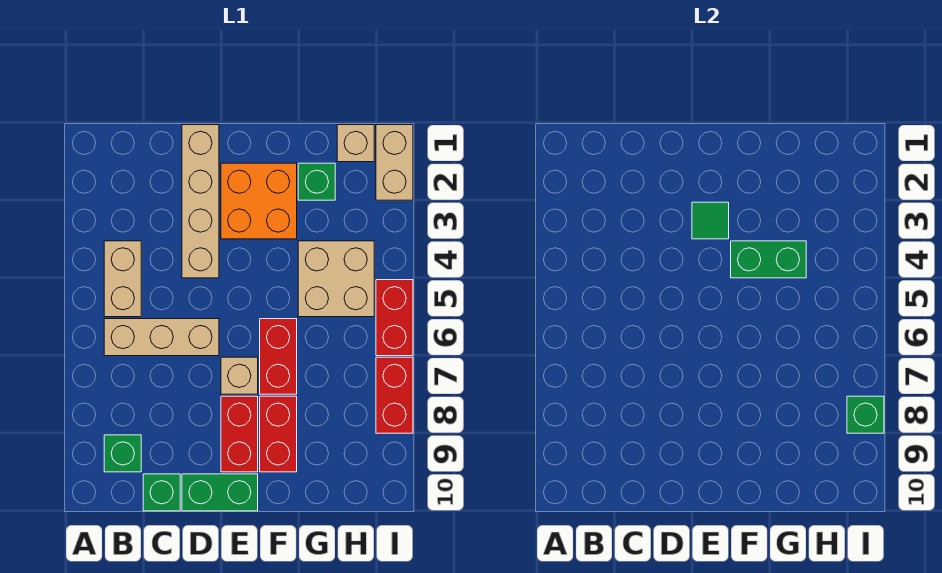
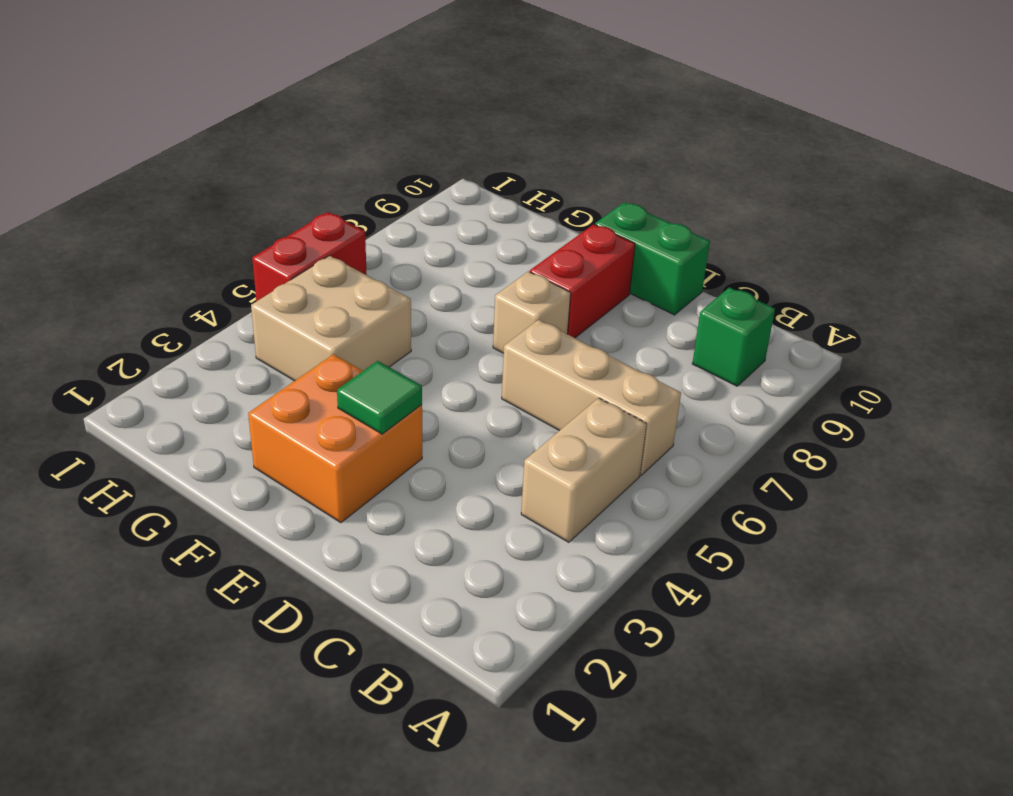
none -> green brick C10 level 1
none -> tan brick D1:D4 level 1
none -> red brick F6:F7 level 1

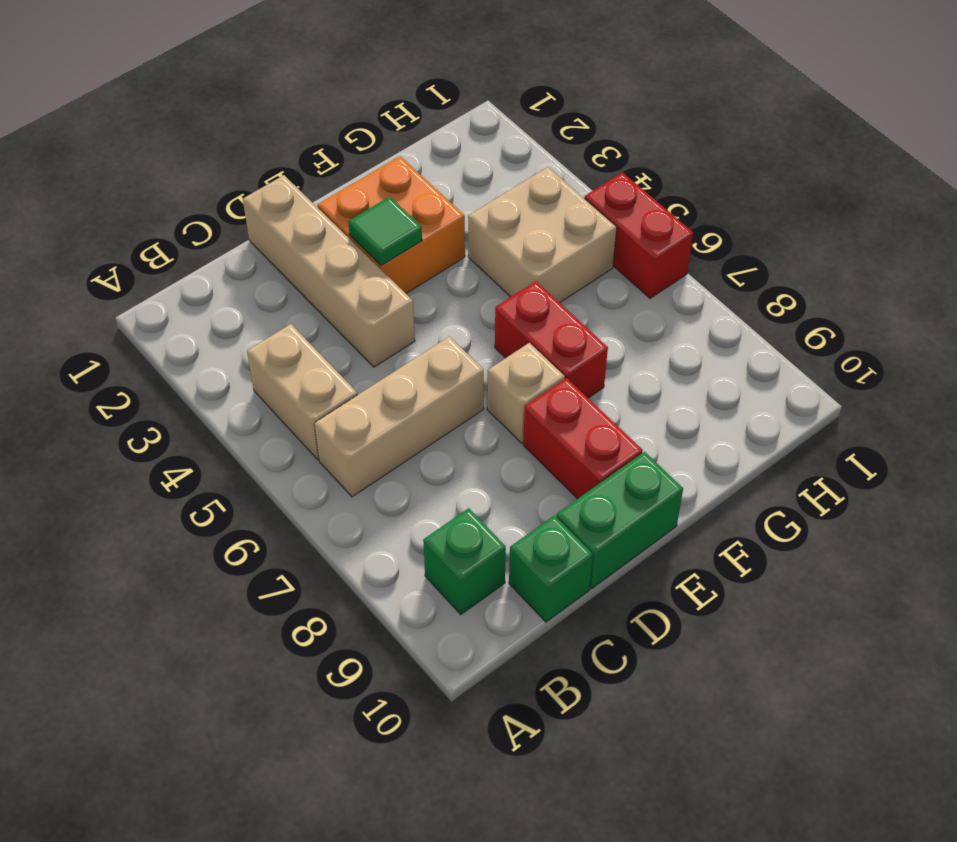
none -> red brick F8:F9 level 1
none -> green brick G2 level 1
none -> tan brick H1 level 1

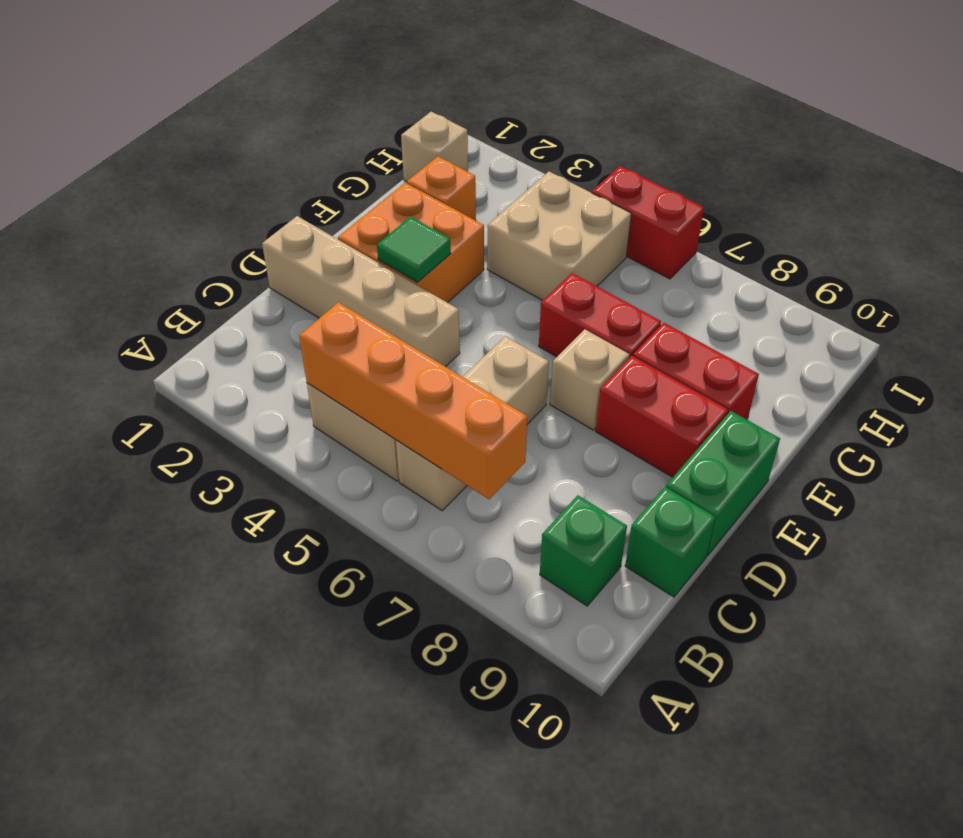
orange brick B4:B7 level 2 -> none
orange brick G2 level 1 -> green brick G2 level 1
none -> tan brick I1:I2 level 1
none -> red brick I7:I8 level 1
none -> green brick F4:G4 level 2

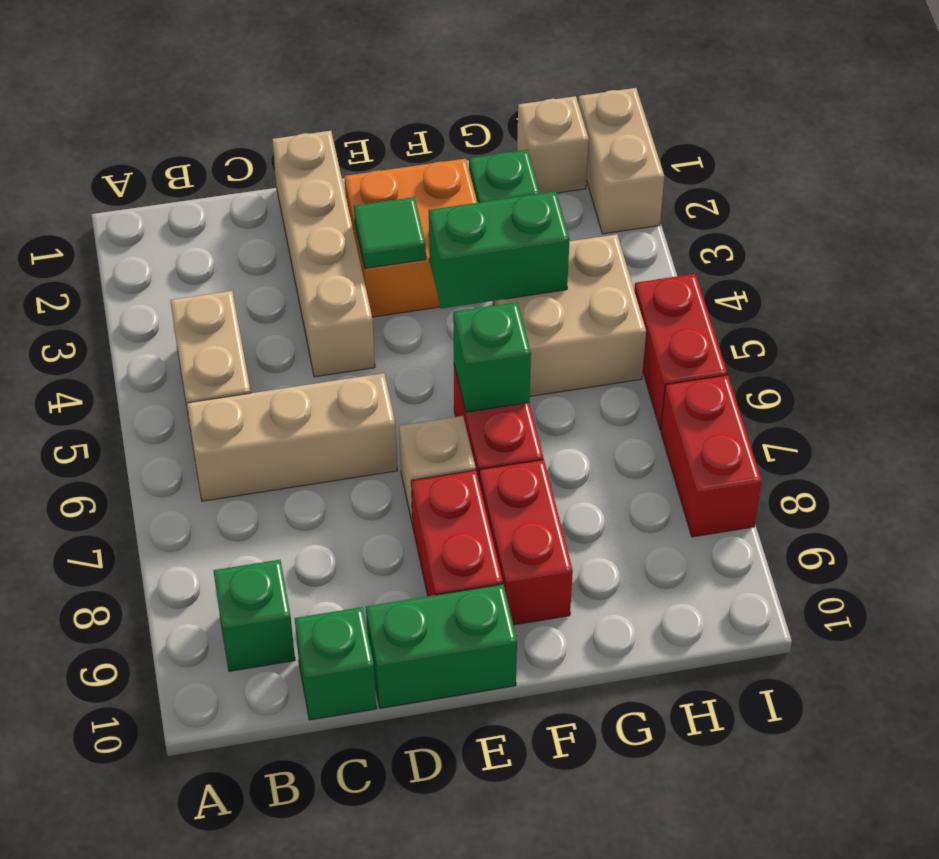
green brick F6 level 2 -> green brick I8 level 2

